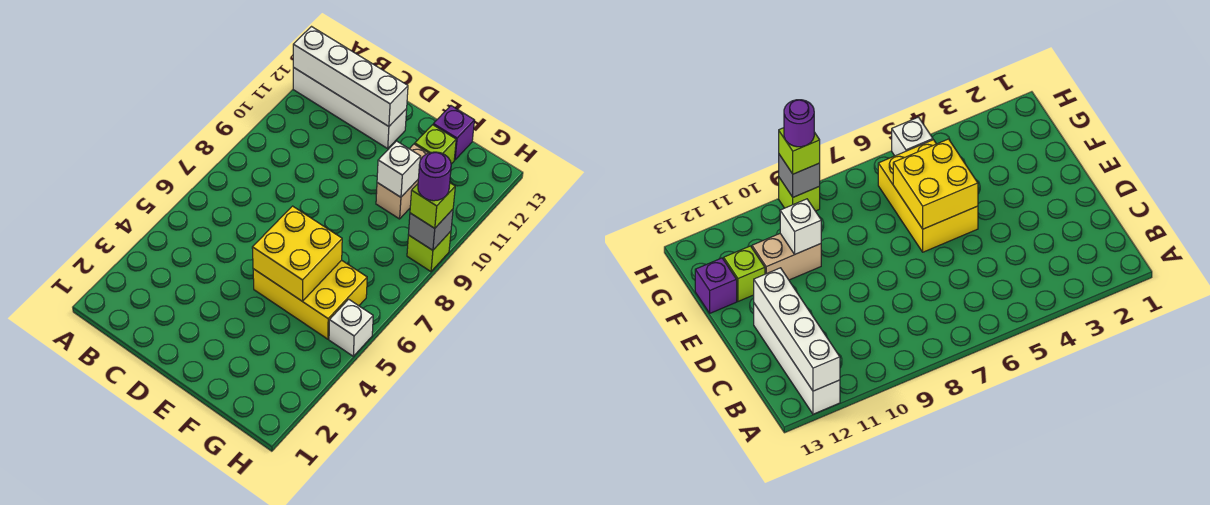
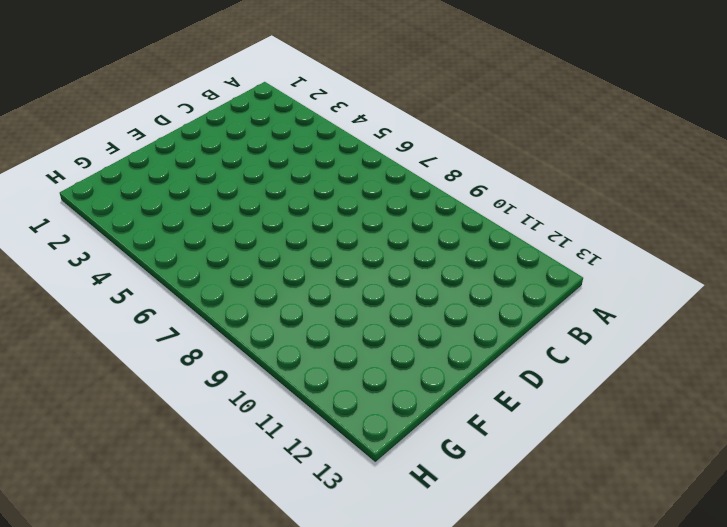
none -> white brick A12:D12 level 1
none -> yellow brick E5:G6 level 1
none -> tan brick F10:F11 level 1

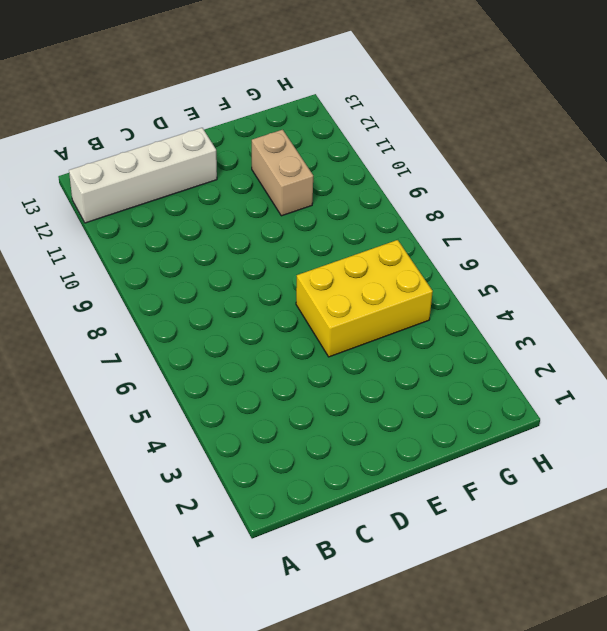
none -> lime brick F12 level 1
none -> purple brick F13 level 1
none -> white brick H5 level 1

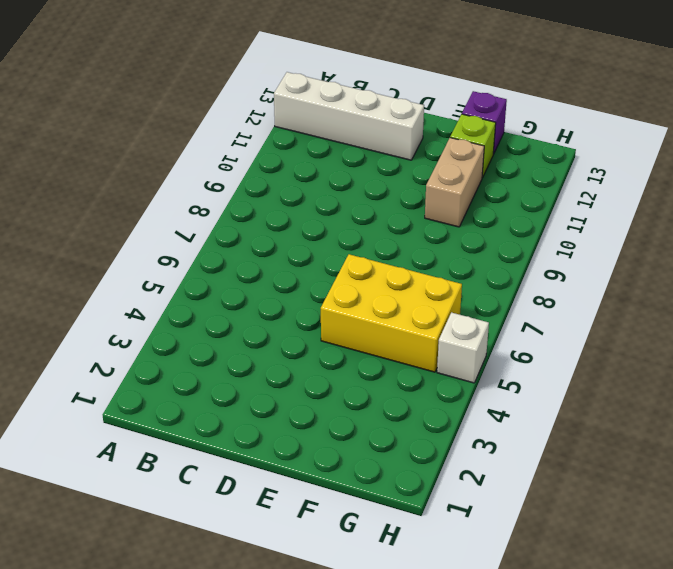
none -> lime brick H9 level 1
none -> white brick A12:D12 level 2
none -> yellow brick E5:F6 level 2

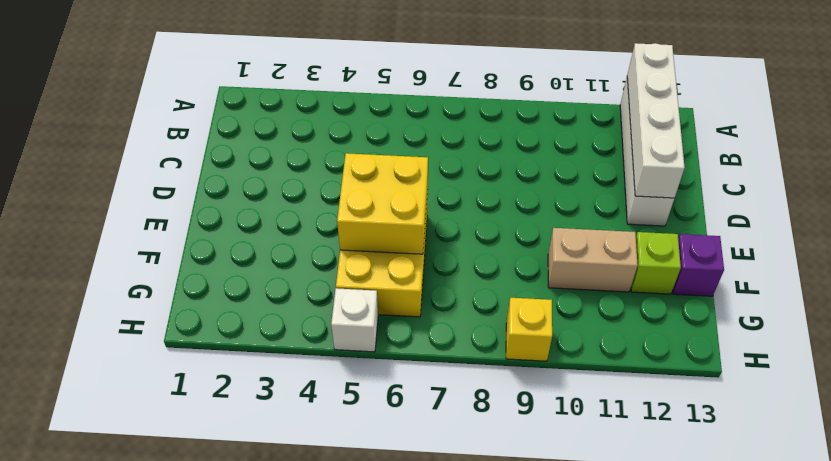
yellow brick H9 level 1 -> lime brick H9 level 1
none -> white brick F10 level 2
none -> grey brick H9 level 2
none -> lime brick H9 level 3

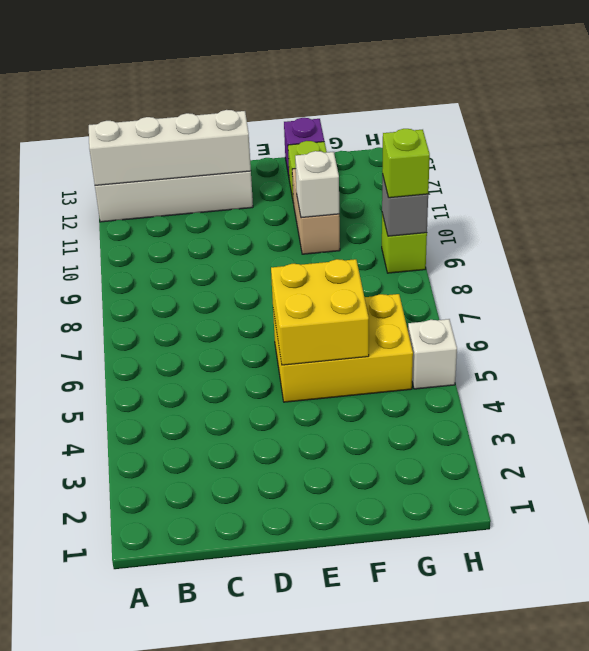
none -> purple round brick H9 level 4

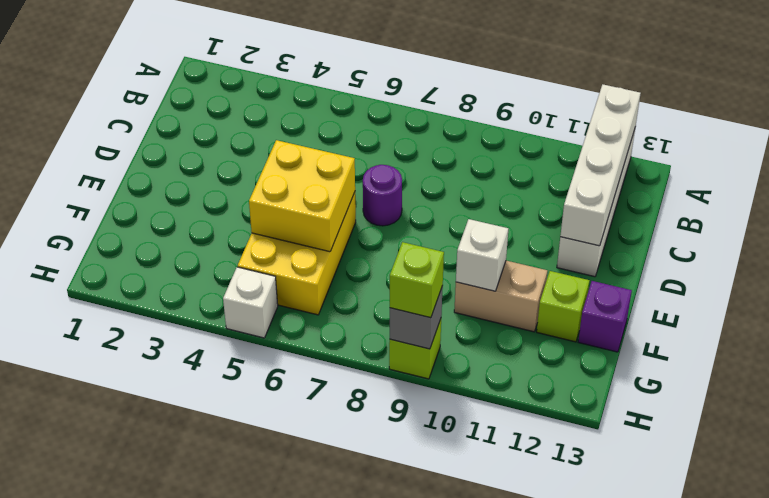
purple round brick D7 level 1 -> purple round brick H9 level 4

